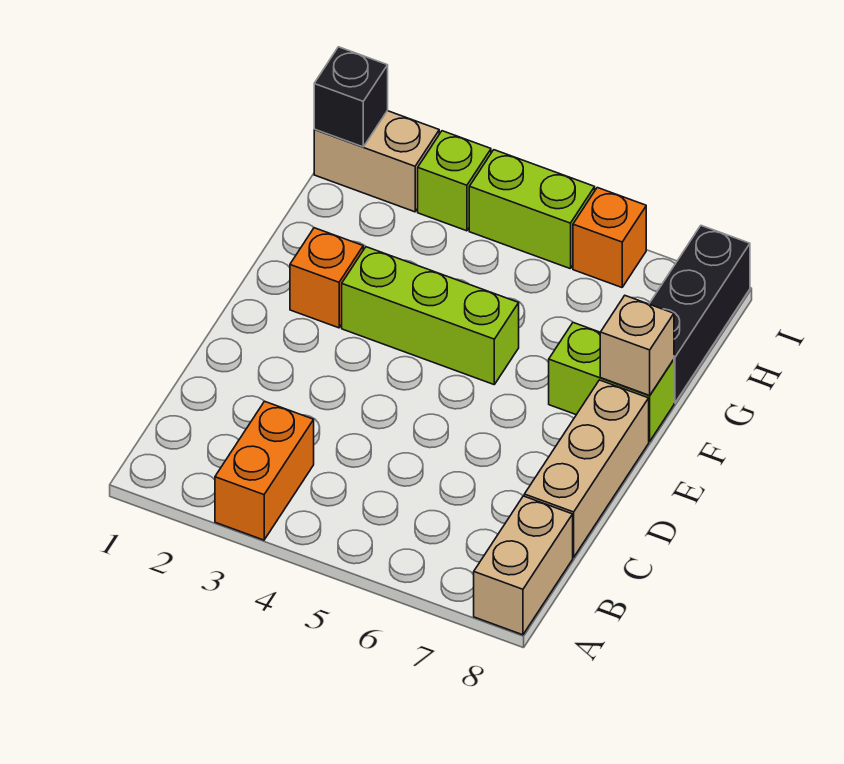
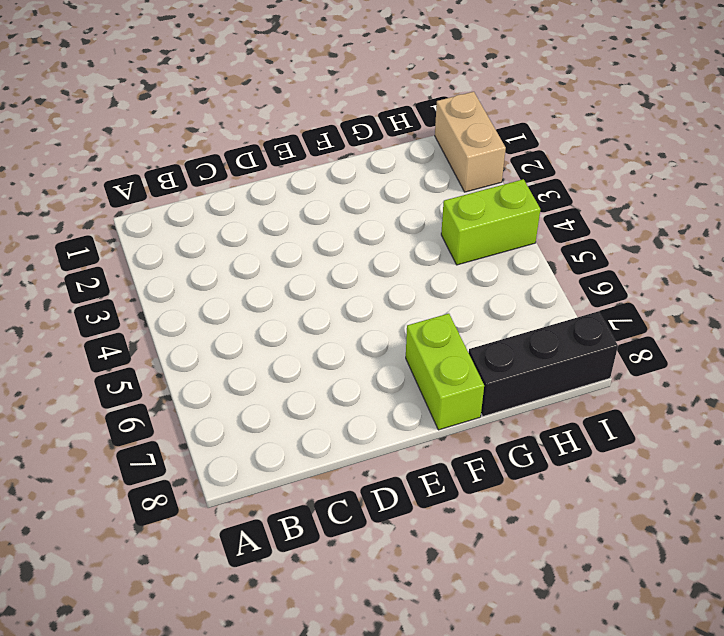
lime brick H4:I4 level 1 -> lime brick I4:I5 level 1
none -> orange brick A3:B3 level 1
none -> tan brick A8:B8 level 1
none -> tan brick C8:E8 level 1

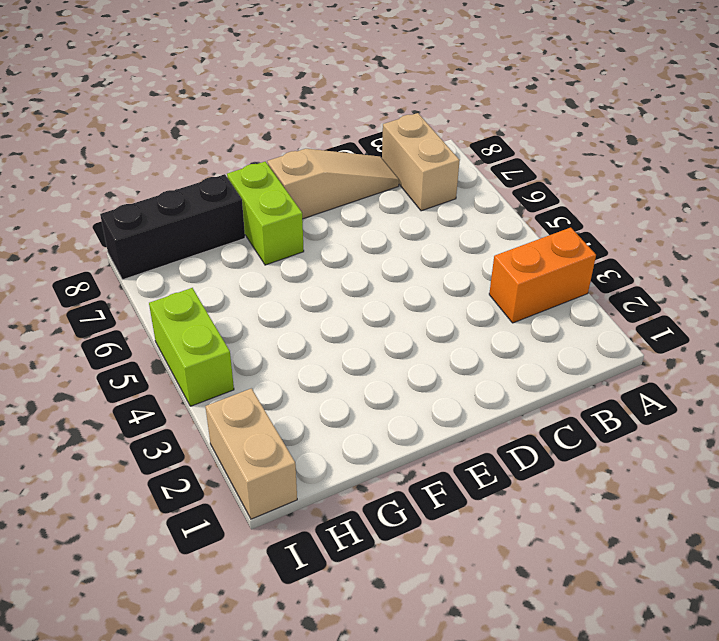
tan brick B7:B8 level 1 -> tan brick A8:B8 level 1
tan slope C8:E8 level 1 top E -> tan brick C8:E8 level 1
none -> orange brick F2 level 1
none -> lime brick F3:F5 level 1
none -> lime brick I3 level 1

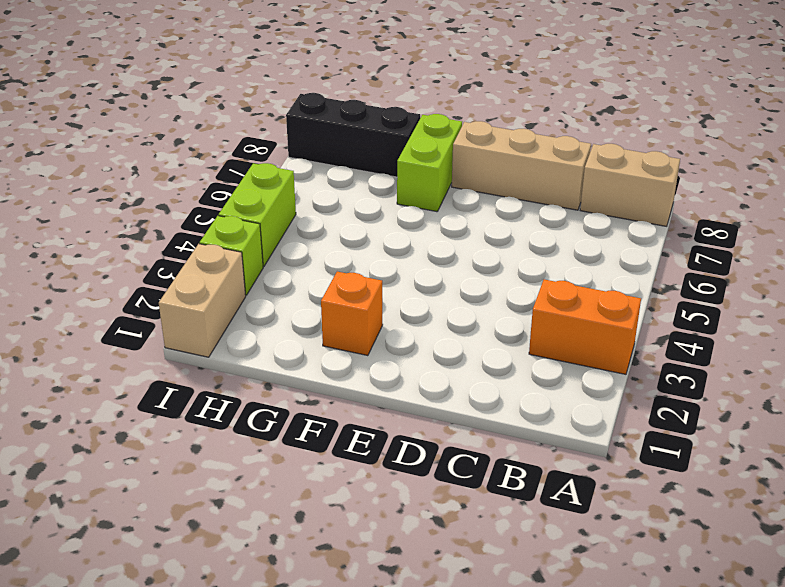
none -> lime brick F3:F5 level 1
none -> orange brick I6 level 1
none -> tan brick F8 level 2

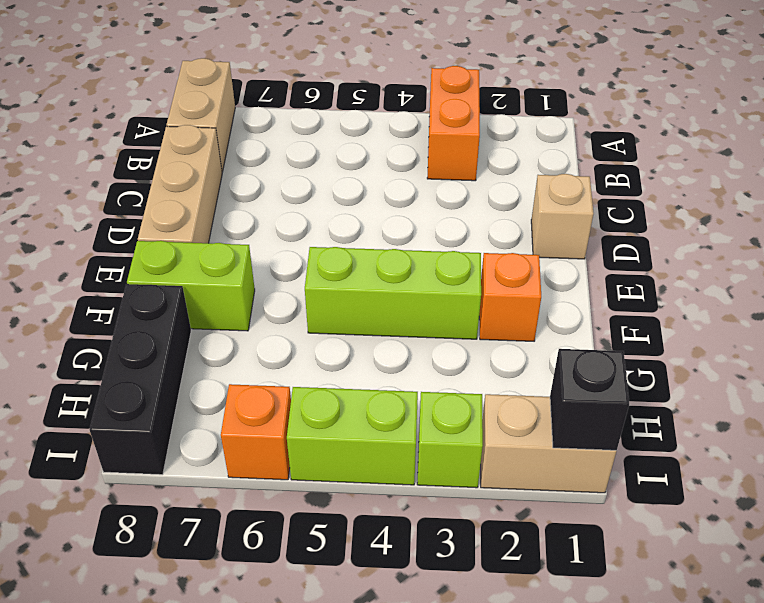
tan brick D1 level 1 -> tan brick F8 level 2

